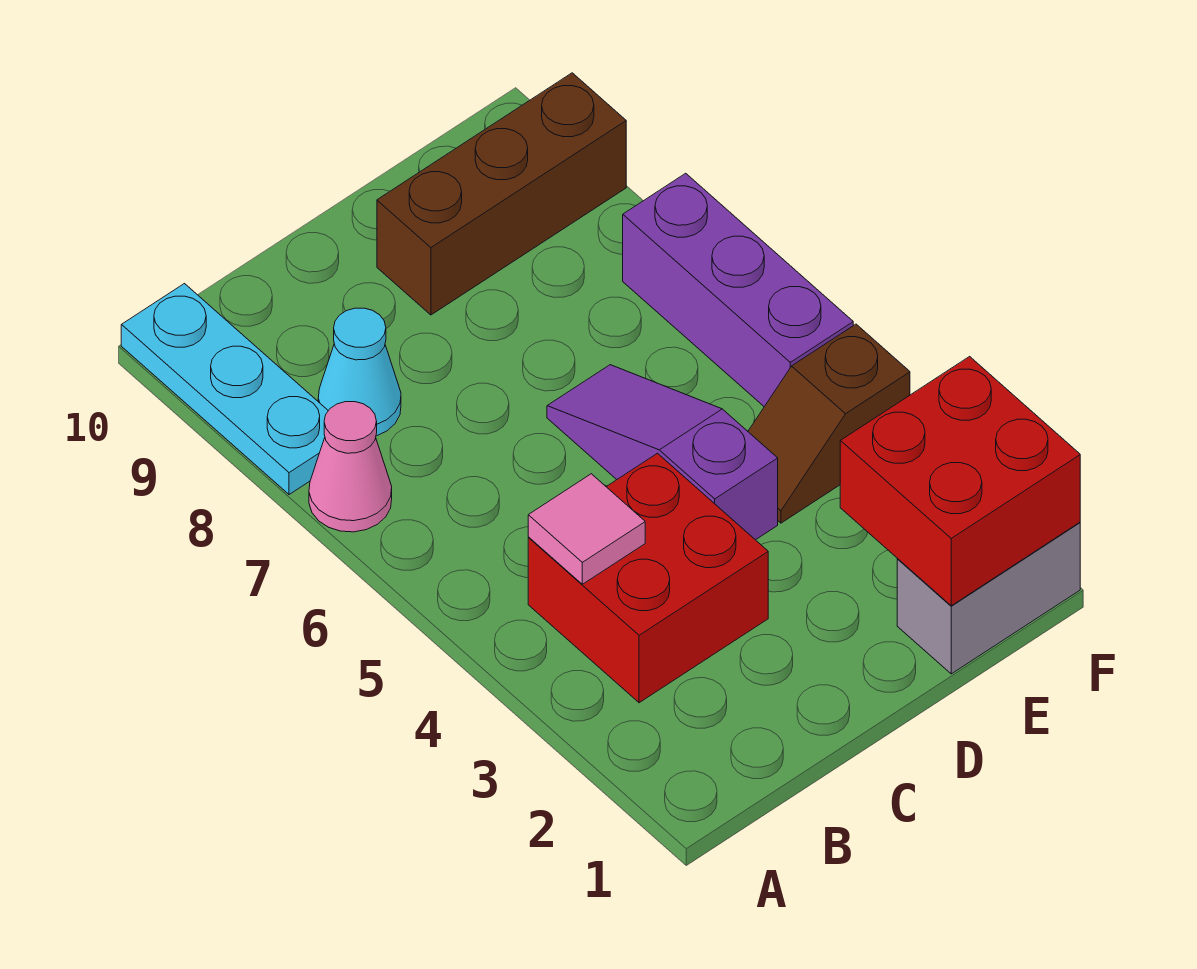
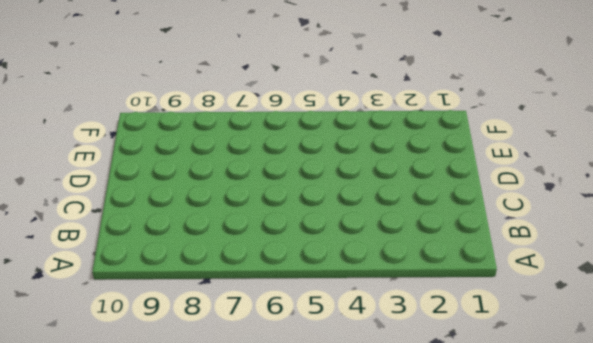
none -> pink cone A7 level 1
none -> cyan plate A8:A10 level 1

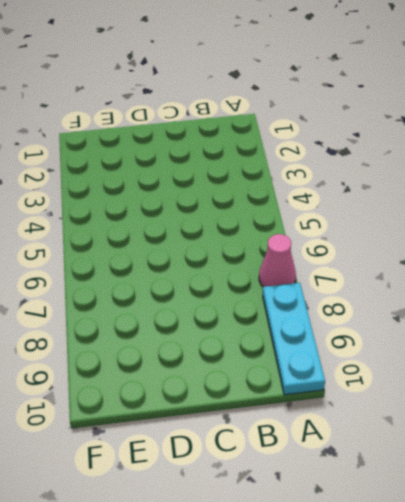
none -> red brick B3:C4 level 1
none -> cyan cone B8 level 1

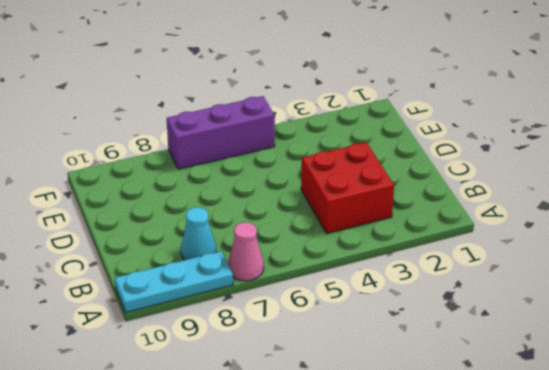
none -> purple slope D4:D6 level 1 top 4
none -> brown brick D9:F9 level 1

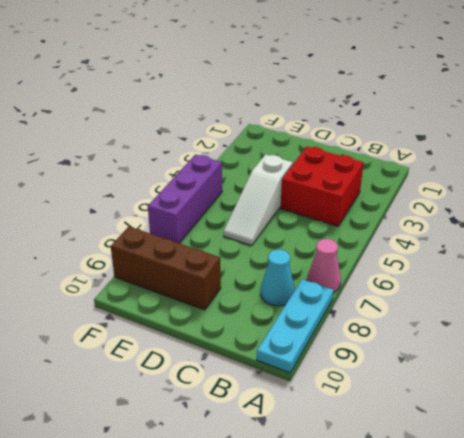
white slope D4:D6 level 1 top 4 -> purple slope D4:D6 level 1 top 4
none -> grey brick E1:F1 level 1
none -> brown slope E4:F4 level 1 top F

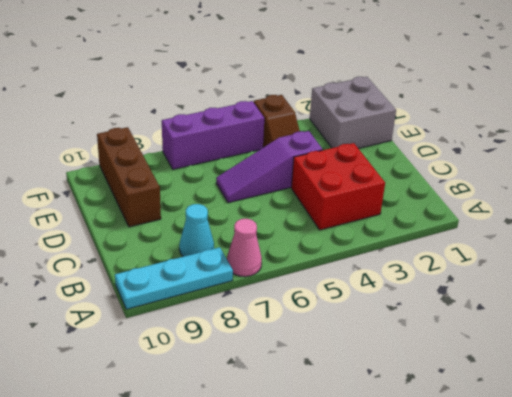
grey brick E1:F2 level 1 -> grey brick E1:F1 level 1
none -> pink tile B4 level 2
none -> red brick E1:F2 level 2

